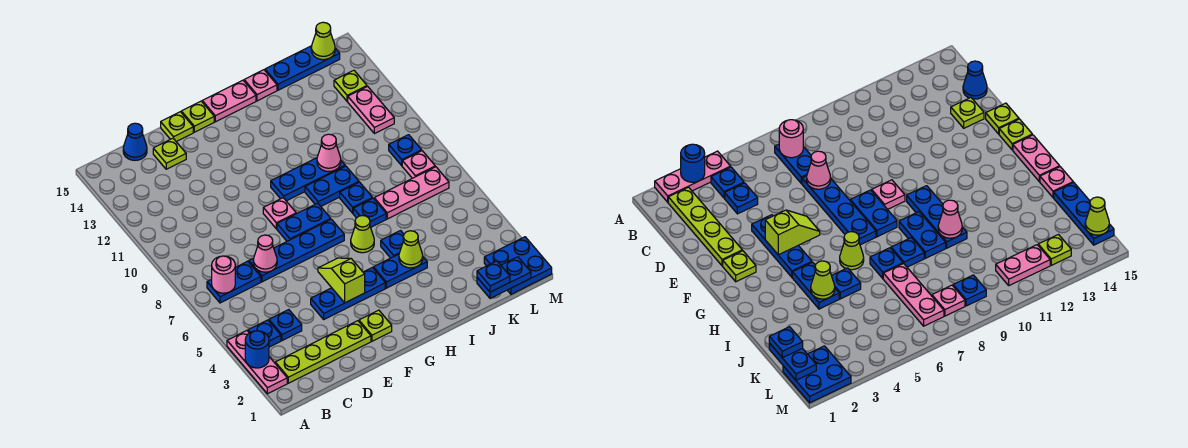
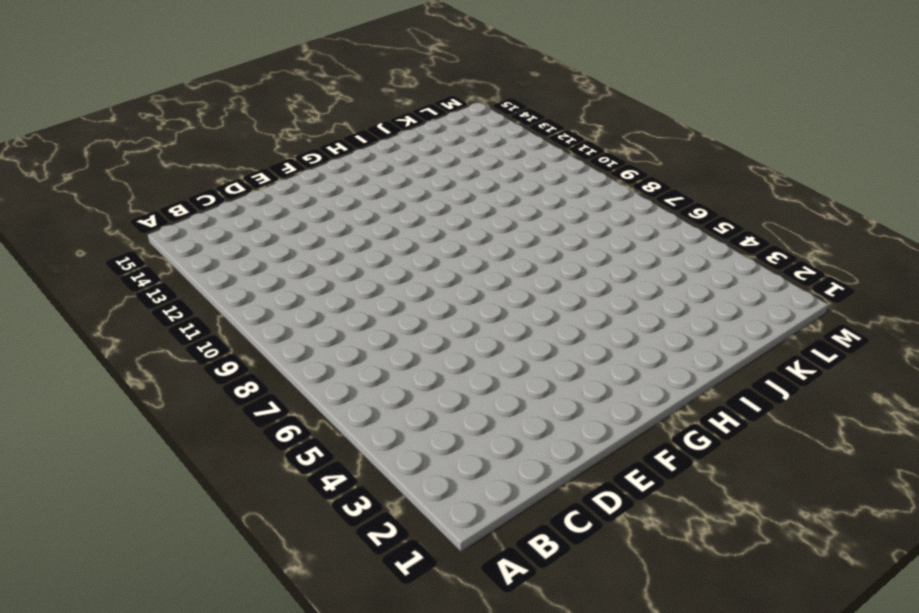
none -> pink plate A2:A4 level 1
none -> lime plate B2:E2 level 1
none -> blue plate B4 level 1
none -> blue plate B7:C7 level 1

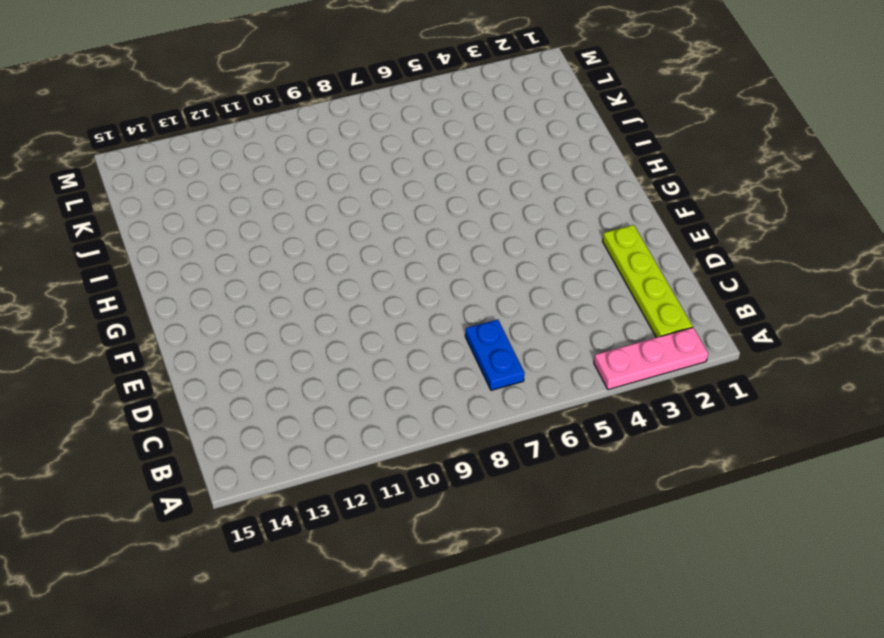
none -> blue plate B4 level 1
none -> blue plate C4 level 1
none -> blue cone C15 level 1
none -> blue plate D7:G7 level 1

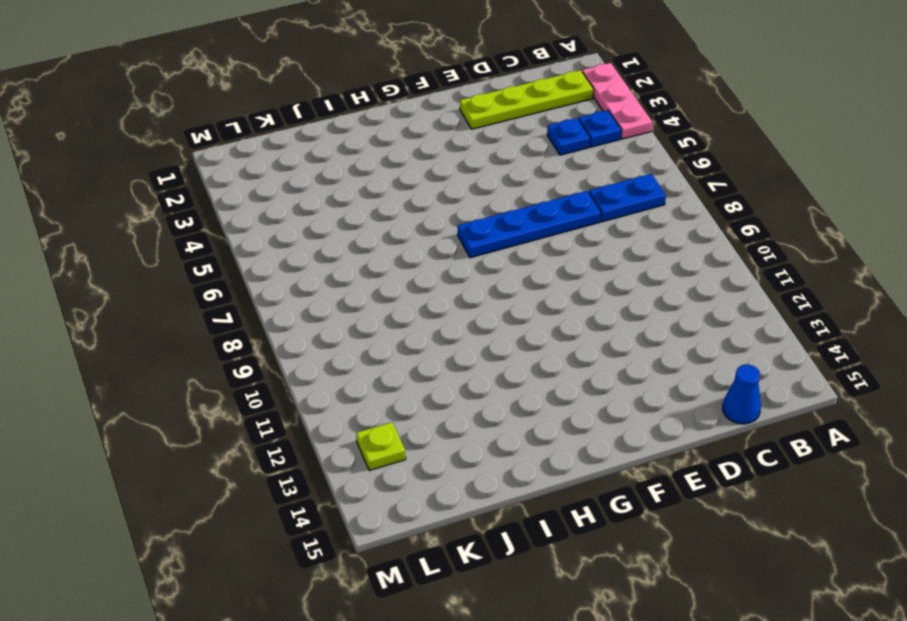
none -> lime plate D14 level 1
none -> blue plate E4:G4 level 1
none -> lime plate E15 level 1
none -> lime plate F2 level 1

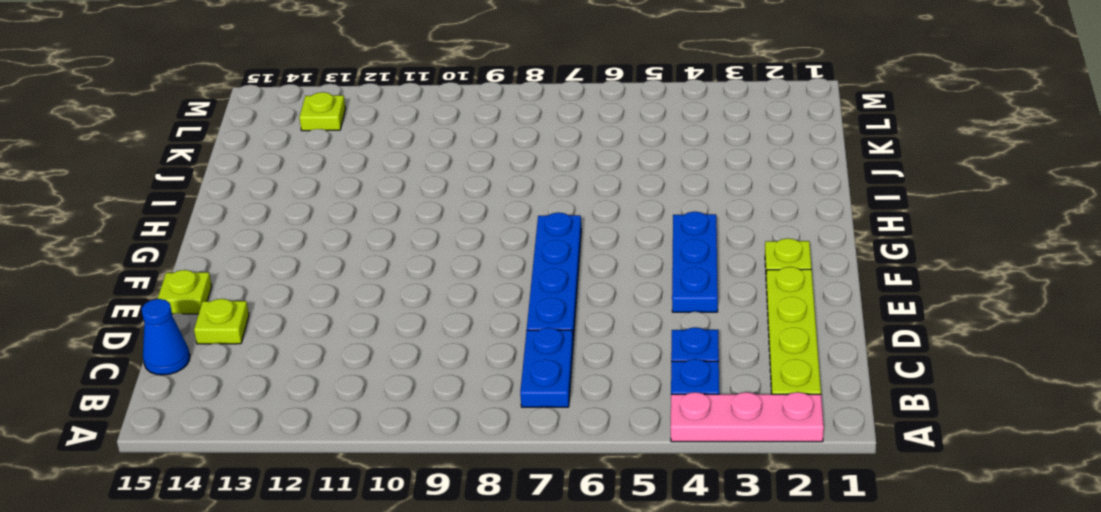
none -> blue plate F8:G8 level 1
none -> pink plate F9 level 1
none -> lime plate F15 level 1
none -> blue plate G10:I10 level 1

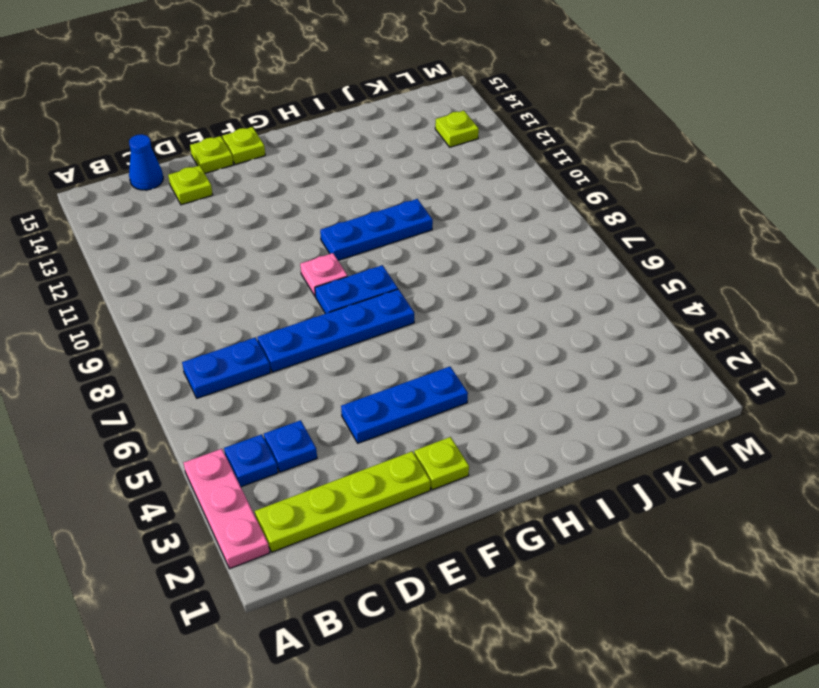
none -> pink plate G15:H15 level 1
none -> blue plate H4:I4 level 1
none -> lime cone H6 level 1
none -> blue plate H9:I9 level 1

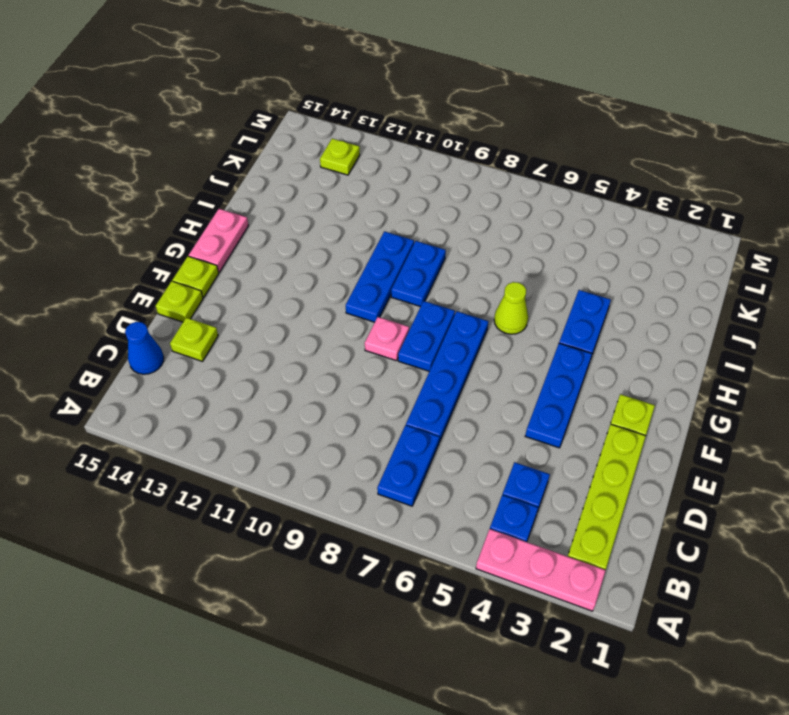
none -> blue plate I5 level 1
none -> blue plate I7 level 1
none -> blue plate I8 level 1
none -> pink plate I15 level 1

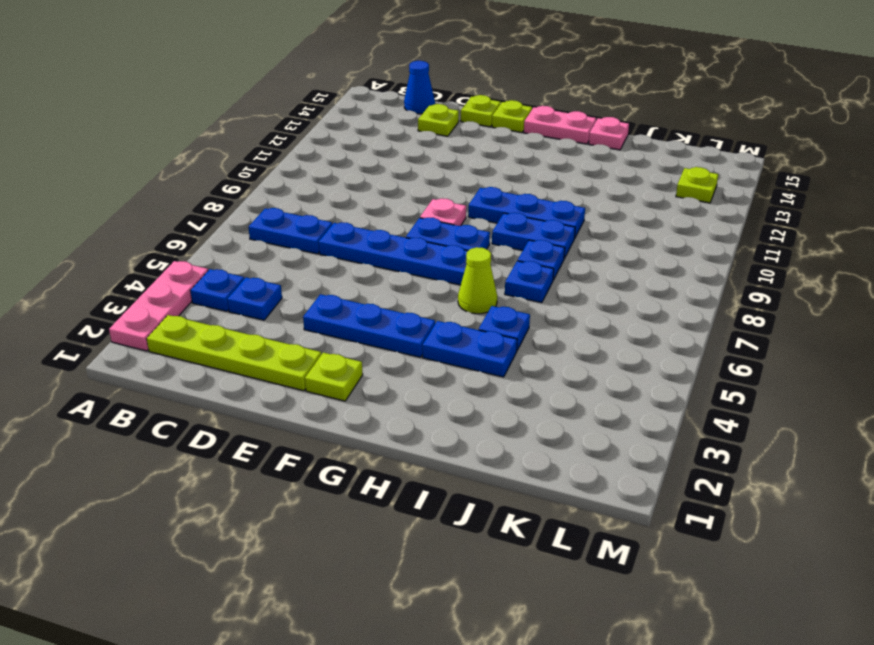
none -> pink plate J7:L7 level 1
none -> blue plate J15:L15 level 1
none -> blue plate L1:M2 level 1
none -> pink plate L8 level 1

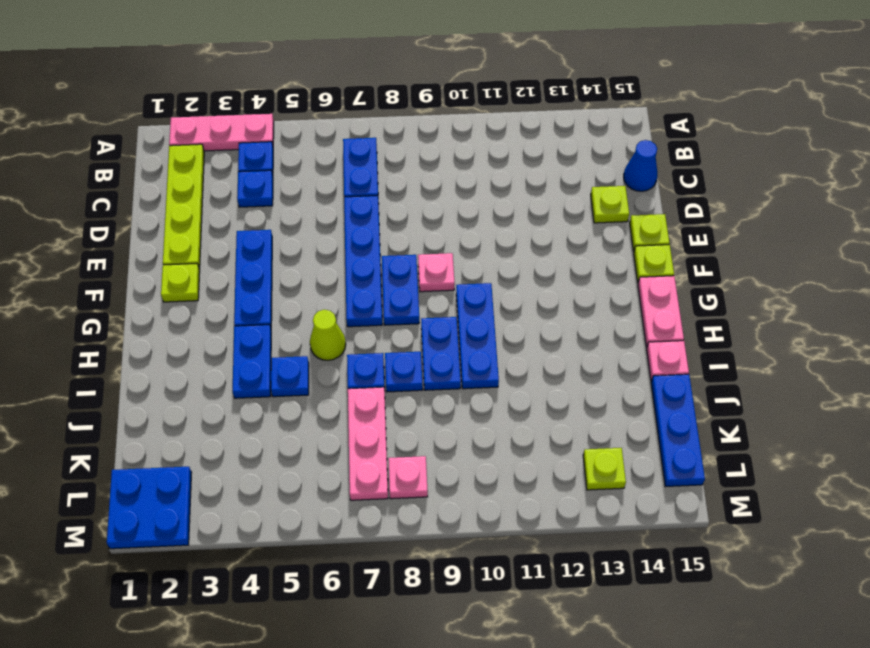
none -> blue plate L9 level 1
none -> pink plate L11:L12 level 1
none -> blue round brick A3 level 2
none -> pink round brick B7 level 2

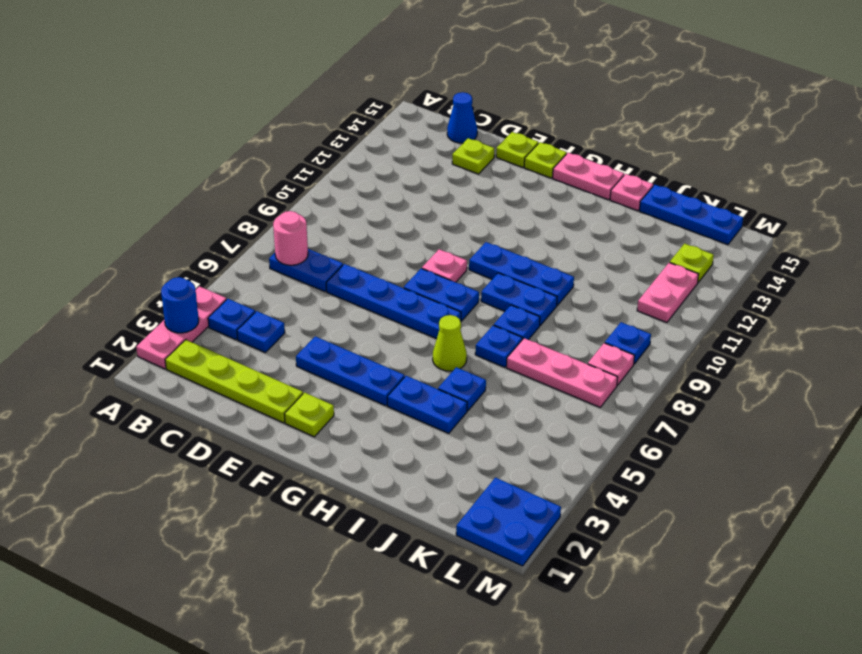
none -> pink cone D7 level 2
none -> lime slope F4:F5 level 2 top 4
none -> lime cone I4 level 2
none -> pink cone I10 level 2

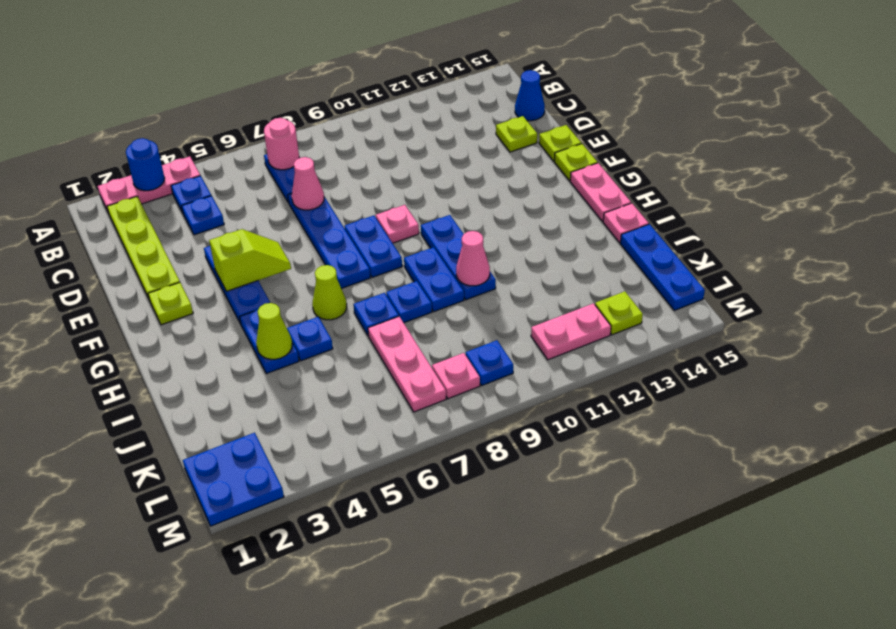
none -> blue plate K1:L1 level 2
none -> lime cone L15 level 2
none -> blue plate K1 level 3

